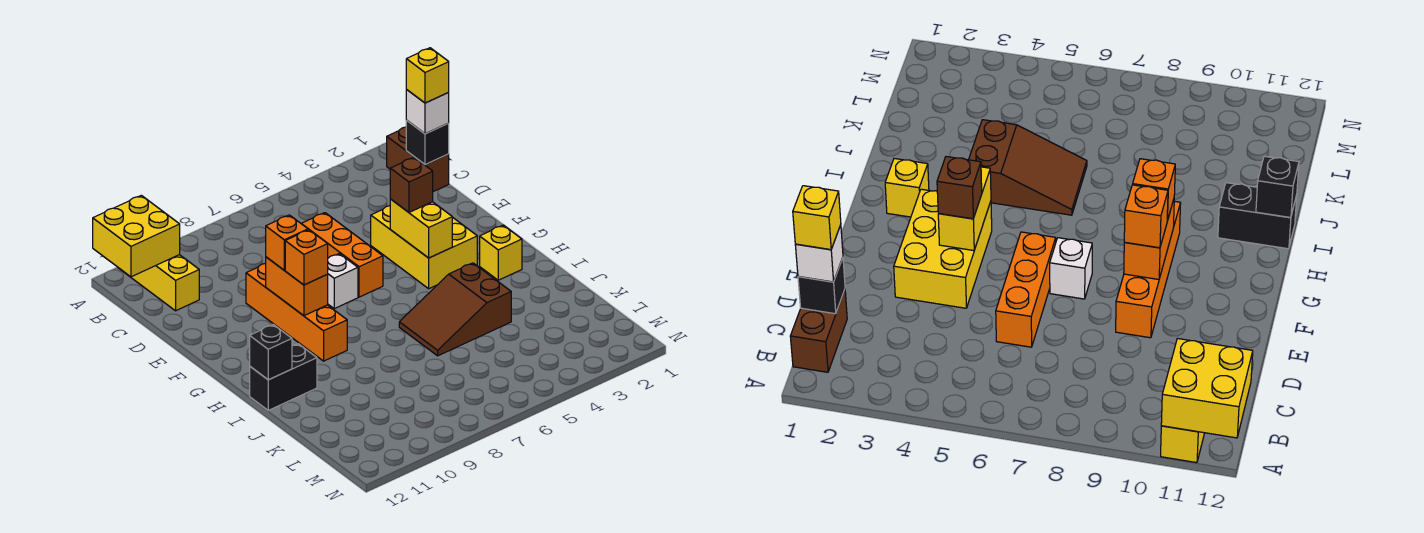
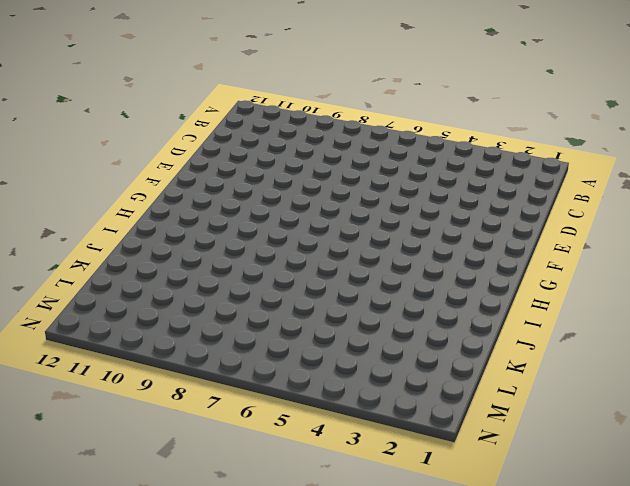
none -> yellow brick A11:C11 level 1
none -> brown brick B1:C1 level 1
none -> orange brick D6:F6 level 1

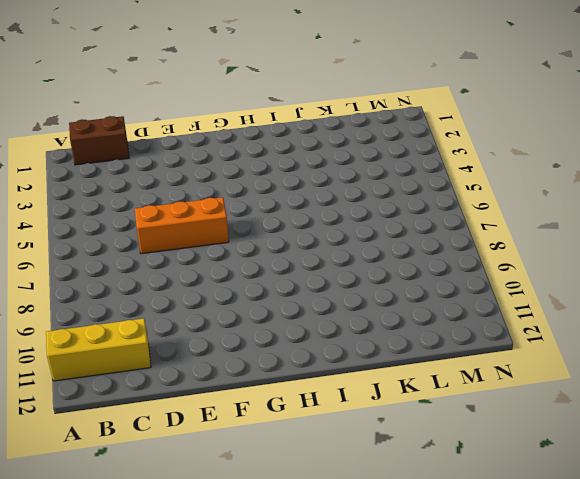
none -> yellow brick E3:G4 level 1
none -> orange brick E9:H9 level 1
none -> white brick F7 level 1

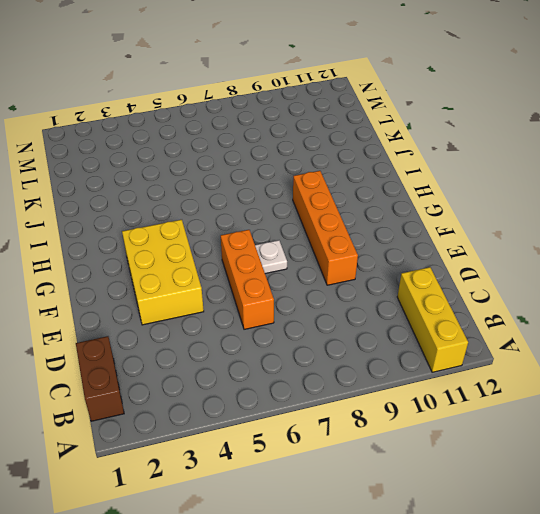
white plate F7 level 1 -> white brick F7 level 1
none -> yellow brick H2 level 1
none -> brown slope I4:J6 level 1 top 4
none -> black brick I11:I12 level 1

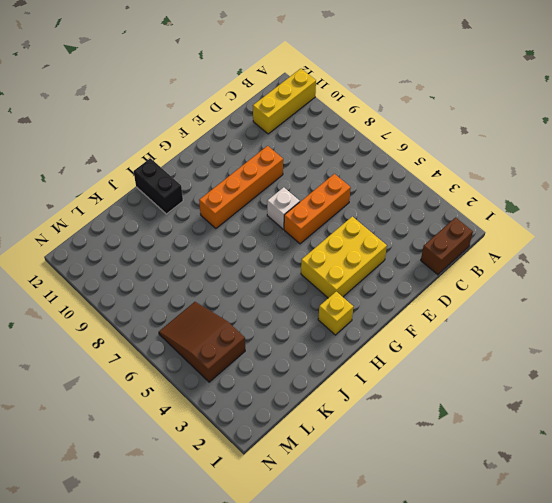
brown slope L4:M6 level 1 top 4 -> brown slope I4:J6 level 1 top 4
none -> yellow brick A11:B12 level 2
none -> black brick C1 level 2
none -> yellow brick F4:G4 level 2

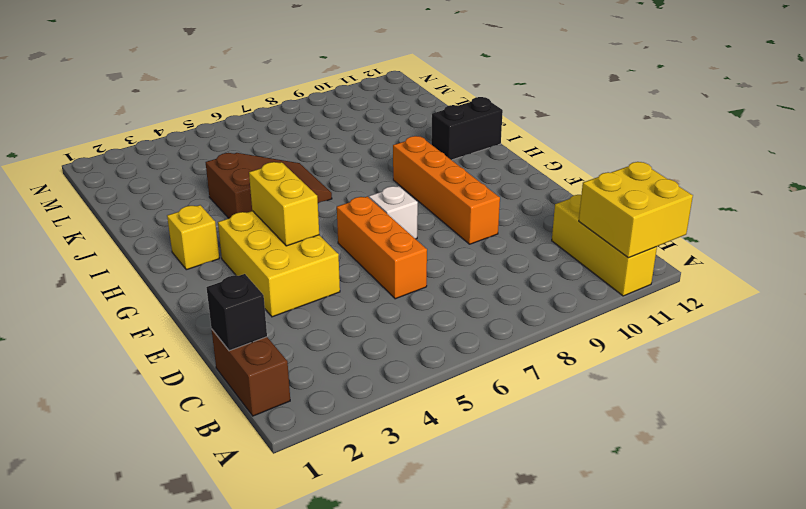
none -> orange brick F9:G9 level 2
none -> black brick I12 level 2
none -> white brick C1 level 3

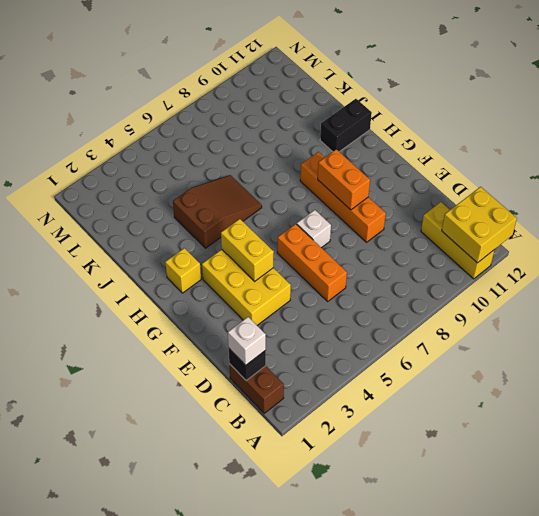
none -> black brick I12 level 2
none -> brown brick F4 level 3
none -> orange brick F9 level 3

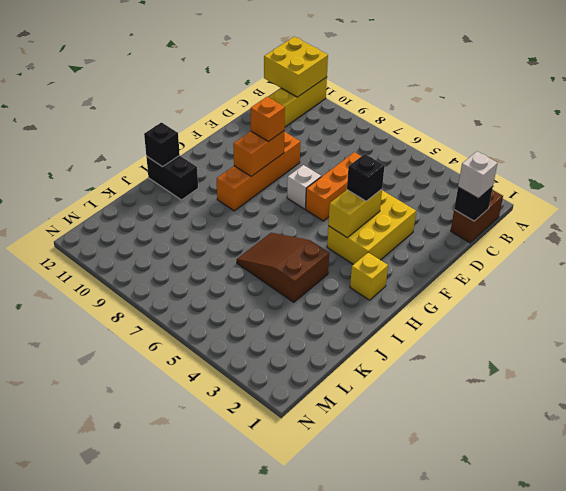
black brick F4 level 3 -> brown brick F4 level 3
none -> orange brick G9 level 3
none -> yellow brick C1 level 4

